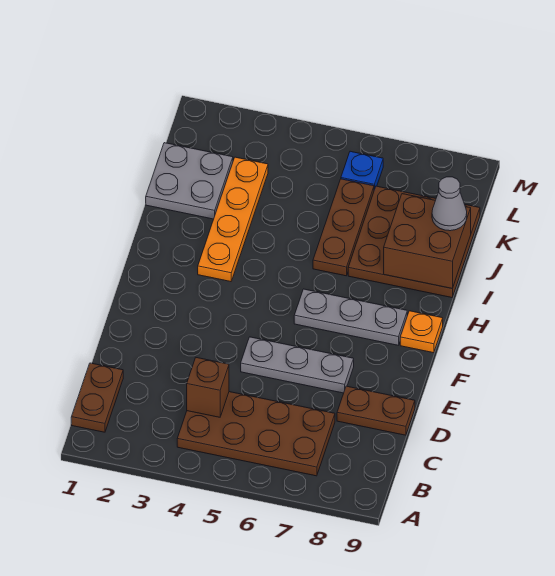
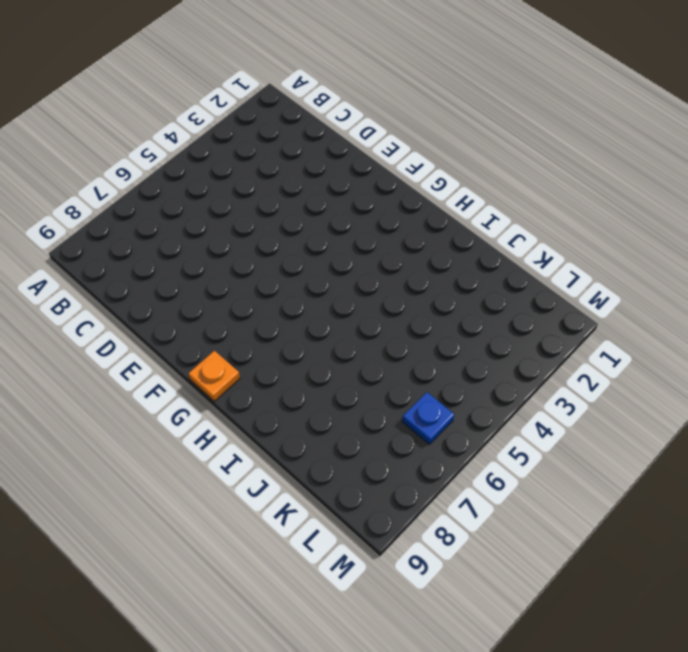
none -> brown plate B1:C1 level 1
none -> brown plate B4:C7 level 1
none -> brown plate D8:D9 level 1

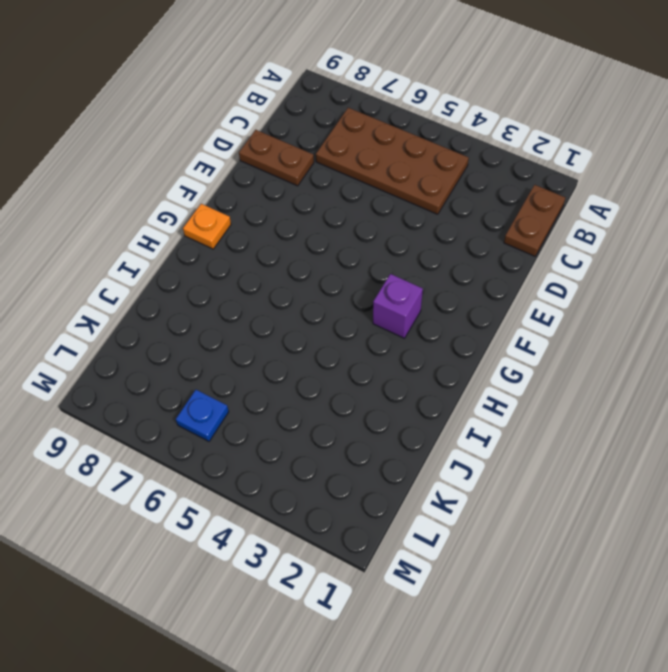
purple brick G3 level 1 -> none
none -> grey plate E5:E7 level 1
none -> grey plate G6:G8 level 1
none -> orange plate H3:K3 level 1

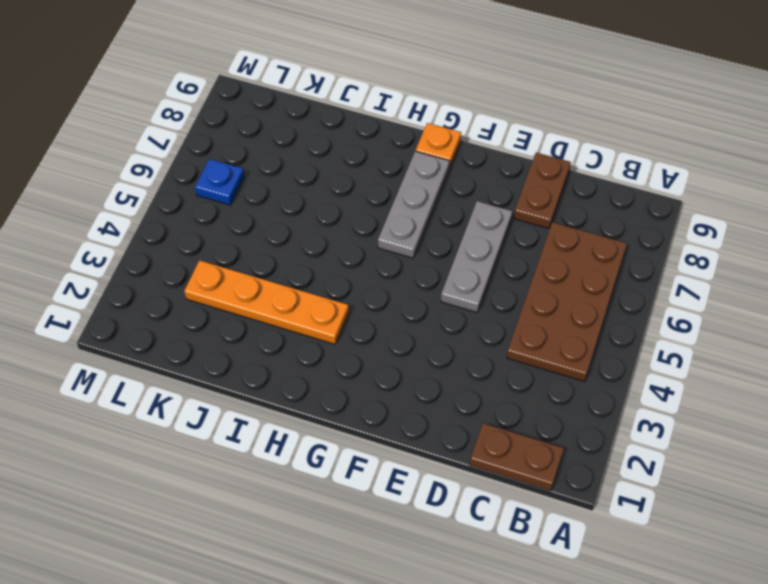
none -> brown plate I6:K6 level 1
none -> brown plate I7:K9 level 1
none -> grey plate J1:K2 level 1

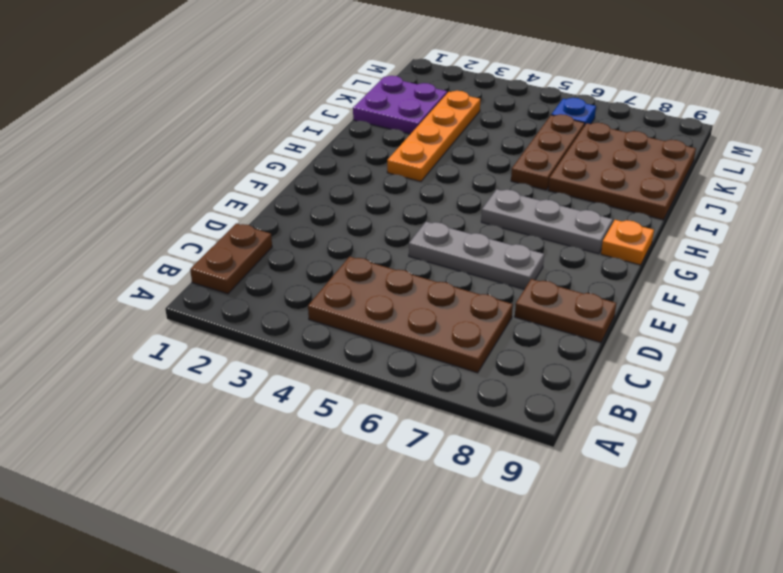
purple plate J1:K2 level 1 -> grey plate J1:K2 level 1
none -> brown brick C4 level 2
none -> brown brick I8:J9 level 2
none -> grey cone J9 level 3

